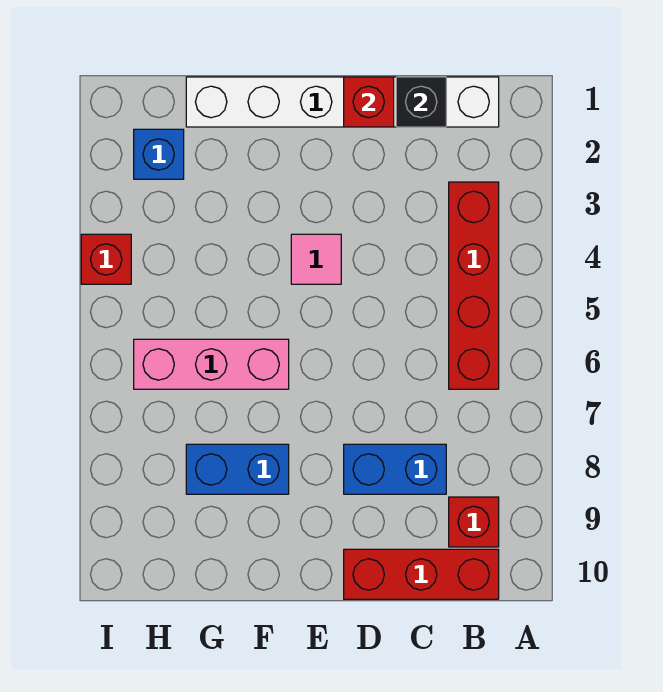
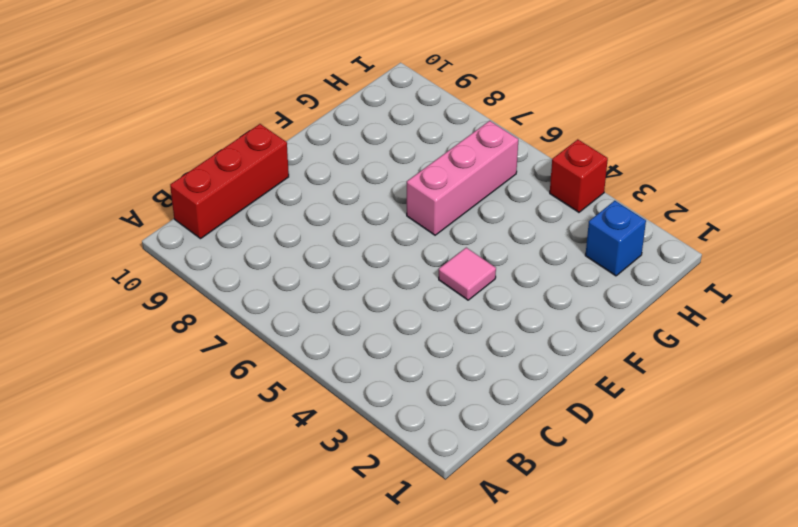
none -> white brick B1:G1 level 1
none -> red brick B3:B6 level 1
none -> red brick B9 level 1

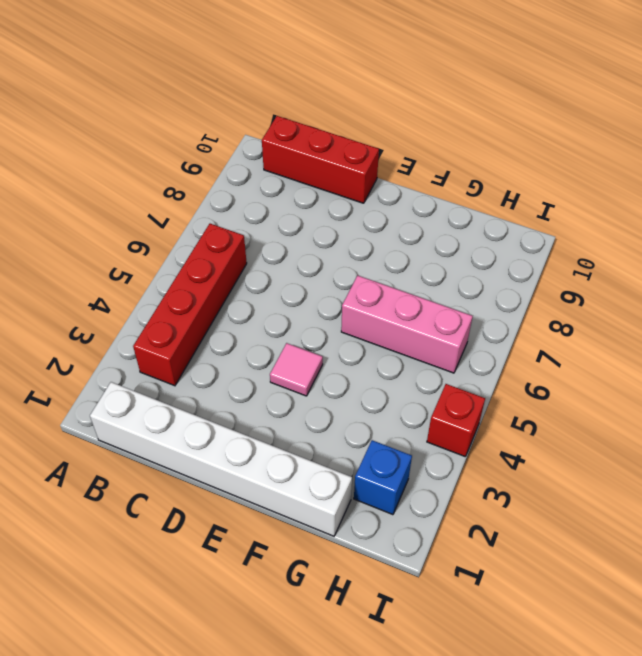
none -> red brick B9 level 1
none -> blue brick C8:D8 level 1
none -> blue brick F8:G8 level 1

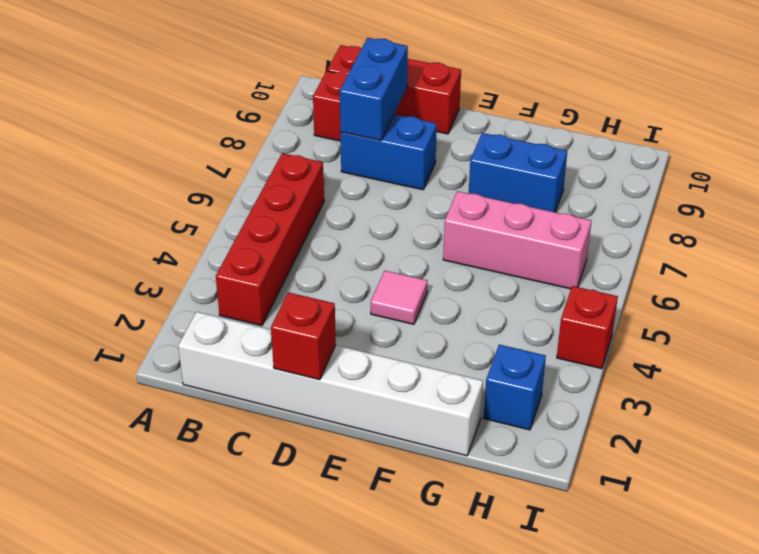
blue brick C8:C9 level 2 -> none
none -> black brick C1 level 2

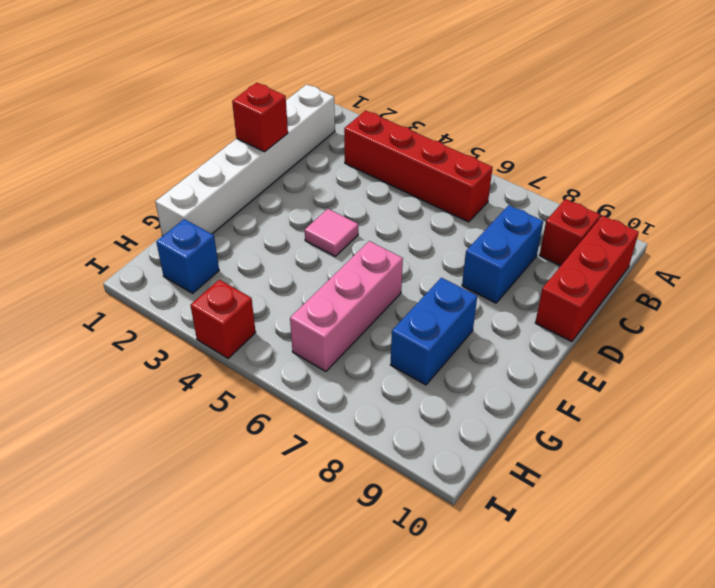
none -> black brick C1 level 2

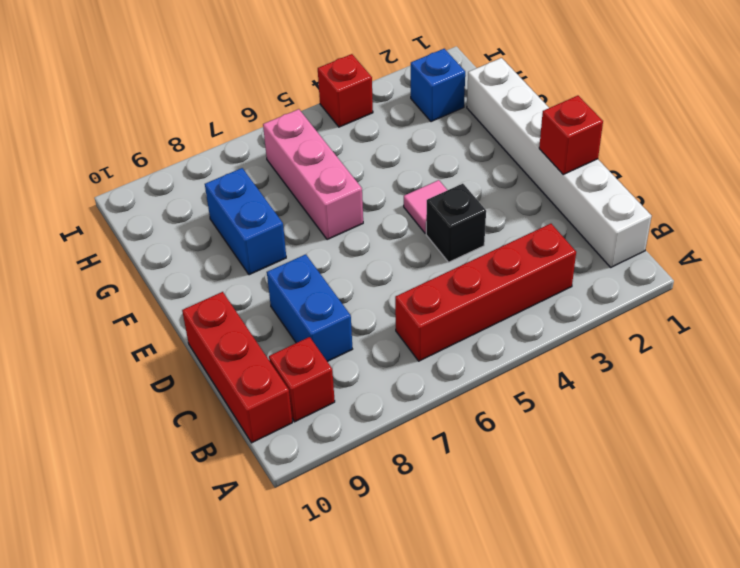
black brick D4 level 1 -> black brick C1 level 2

